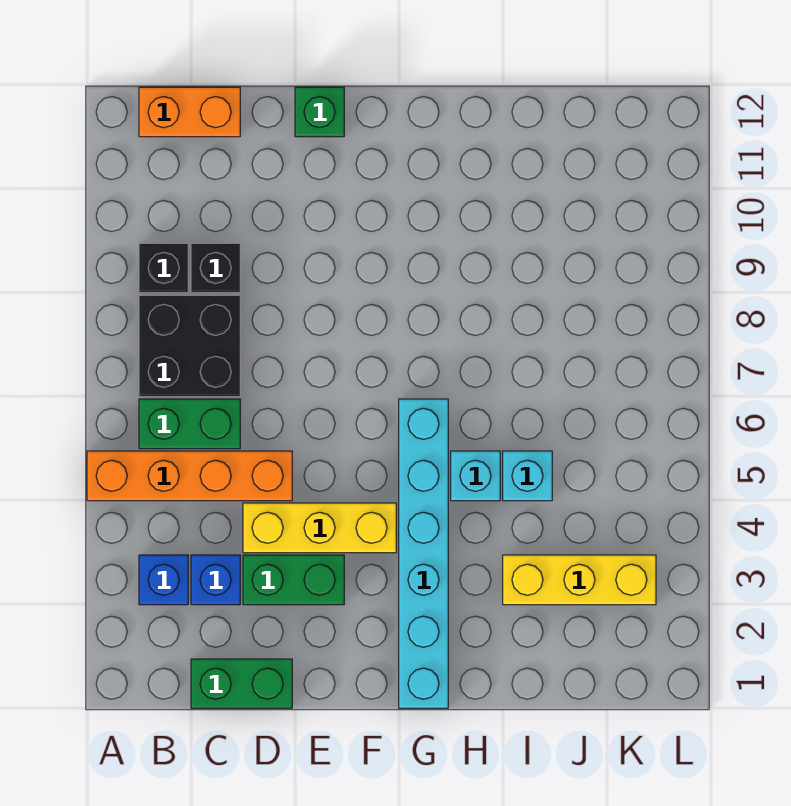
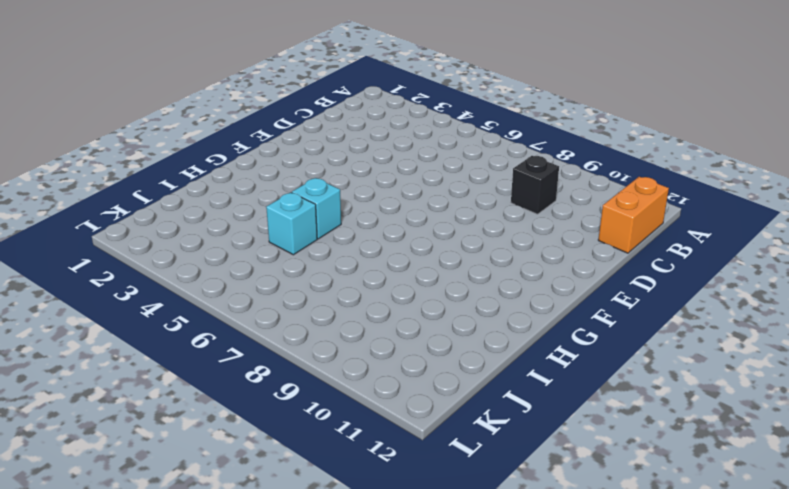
none -> orange brick A5:D5 level 1
none -> blue brick B3 level 1
none -> green brick B6:C6 level 1

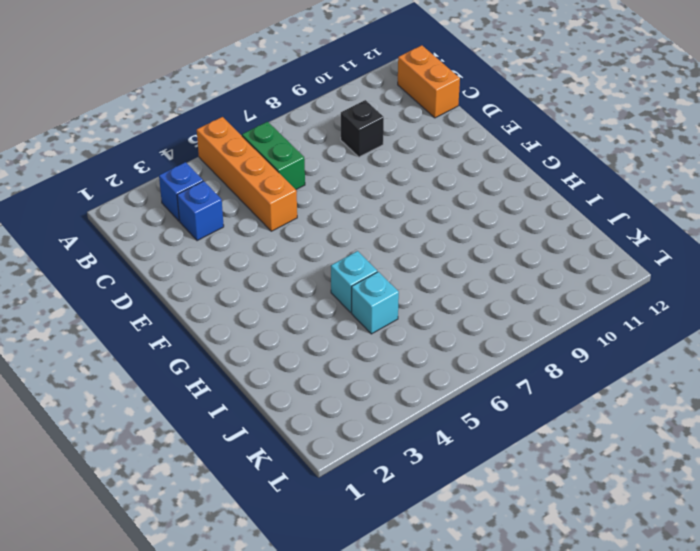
none -> black brick B7:C8 level 1
none -> black brick B9 level 1
none -> green brick C1:D1 level 1

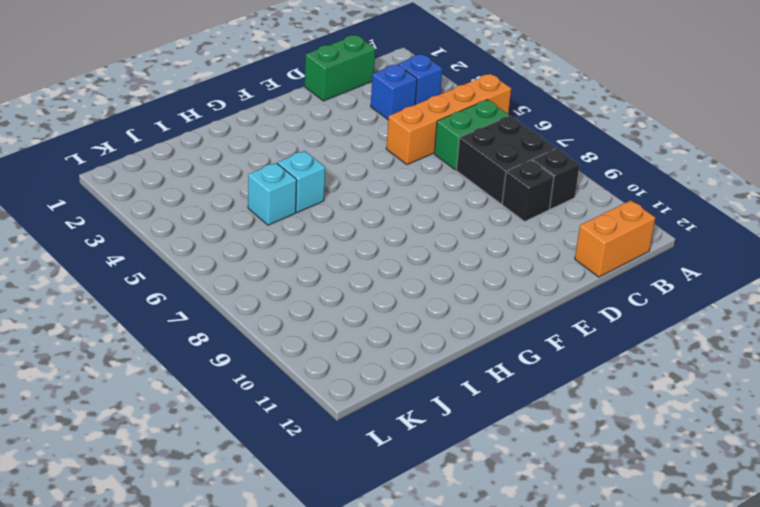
none -> green brick D3:E3 level 1
none -> yellow brick D4:F4 level 1
none -> green brick E12 level 1

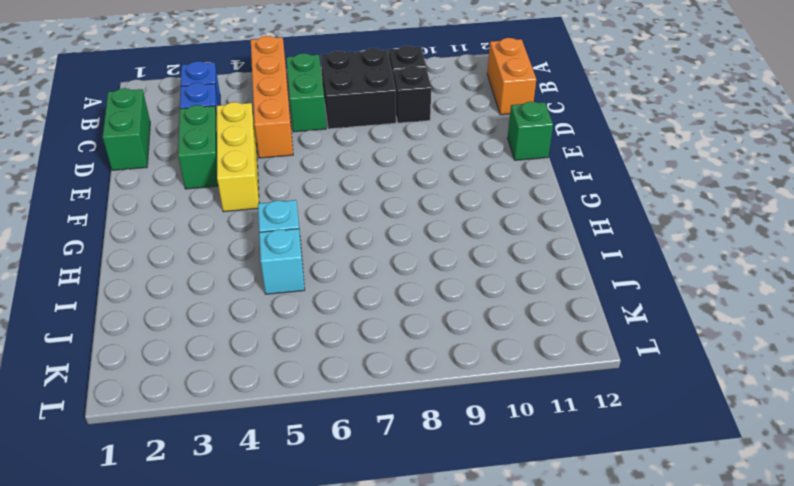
none -> cyan brick G1:G6 level 1
none -> yellow brick I3:K3 level 1

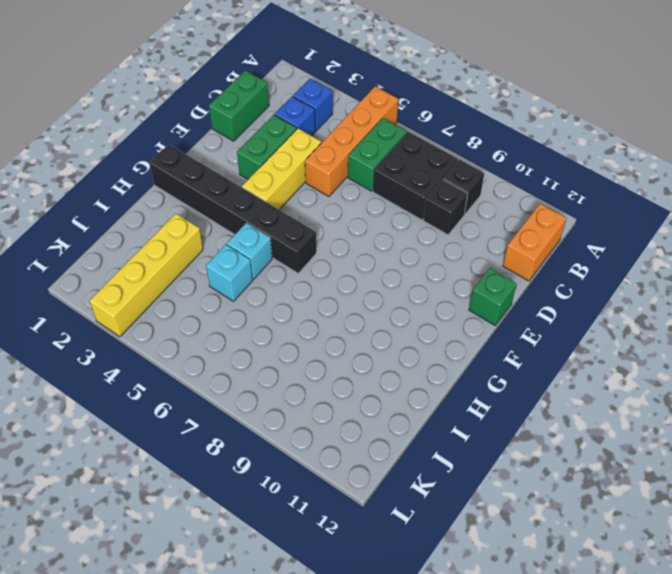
black brick G1:G6 level 1 -> cyan brick G1:G6 level 1
yellow brick I3:L3 level 1 -> yellow brick I3:K3 level 1

